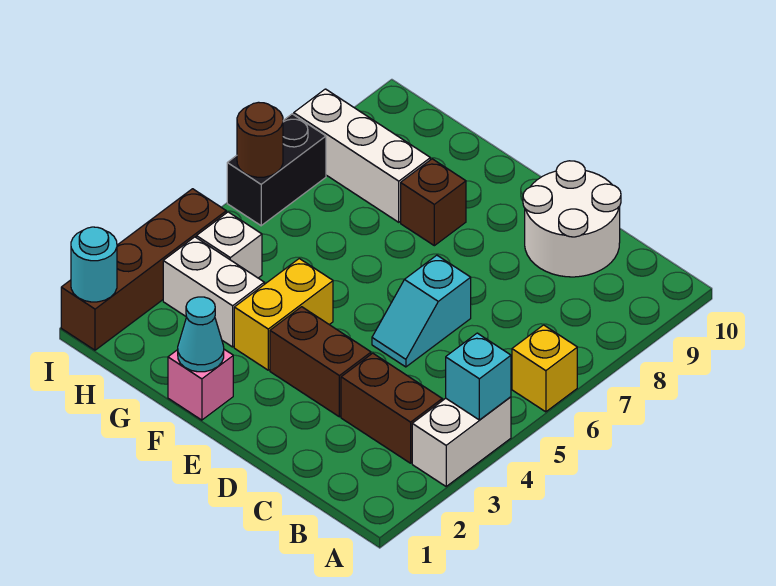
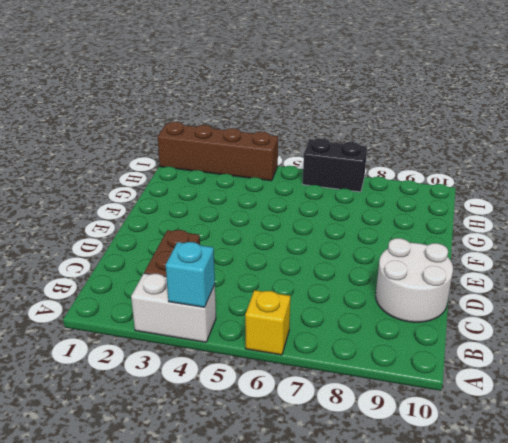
none -> brown brick D3:E3 level 1
none -> cyan slope D5:D6 level 1 top 6
none -> pink brick F1 level 1

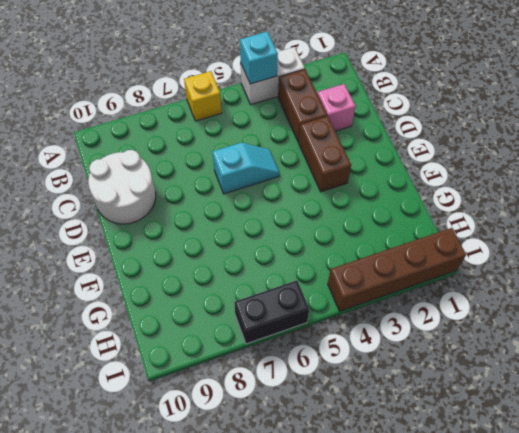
pink brick C2 level 1 -> pink brick F1 level 1
none -> yellow brick F3:F4 level 1
none -> brown brick F8 level 1
none -> white brick G3:H3 level 1

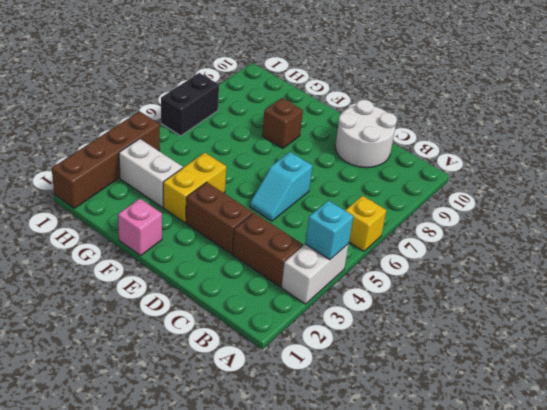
none -> white brick G8:I8 level 1
none -> white brick H4 level 1
none -> cyan cone F1 level 2

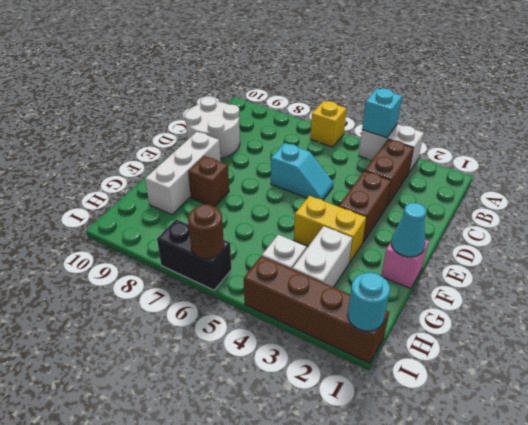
white brick E9:G9 level 1 -> white brick G8:I8 level 1

